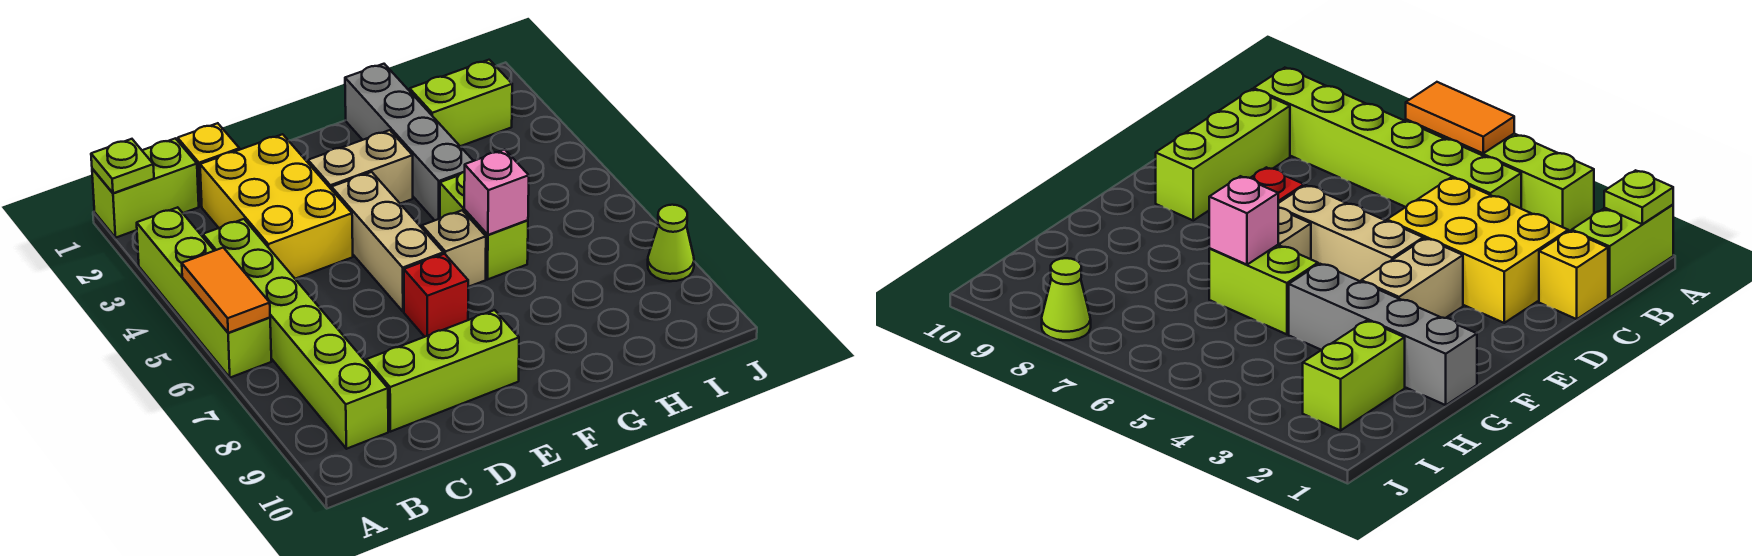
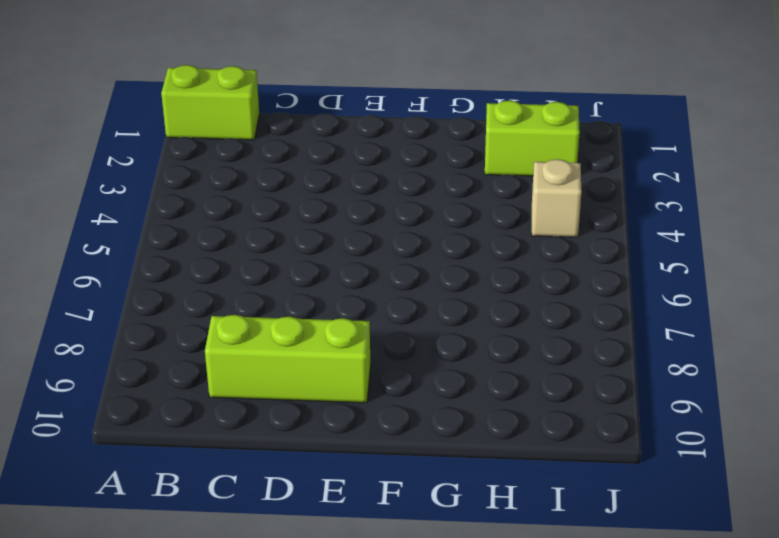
tan brick I4 level 1 -> tan brick F6 level 1
none -> lime brick A3:A6 level 1
none -> lime brick B4:B9 level 1
none -> yellow brick C1 level 1

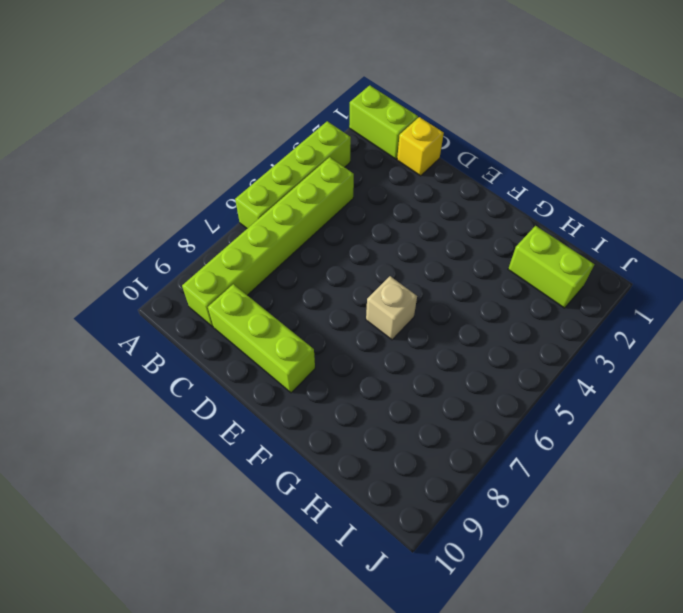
none -> yellow brick C2:D4 level 1
none -> tan brick E3:F3 level 1
none -> tan brick E4:E6 level 1

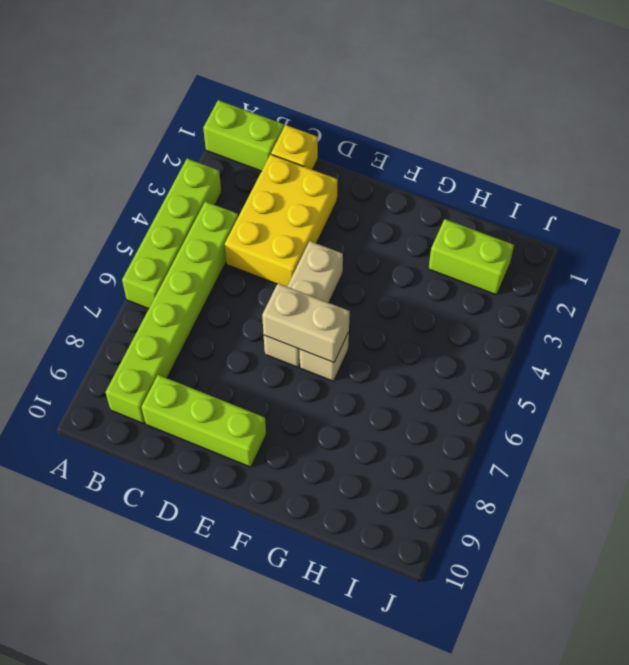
tan brick E6:F6 level 2 -> tan brick E3:F3 level 1
none -> red brick E7 level 1
none -> grey brick G1:G4 level 1
none -> lime brick G5:G6 level 1

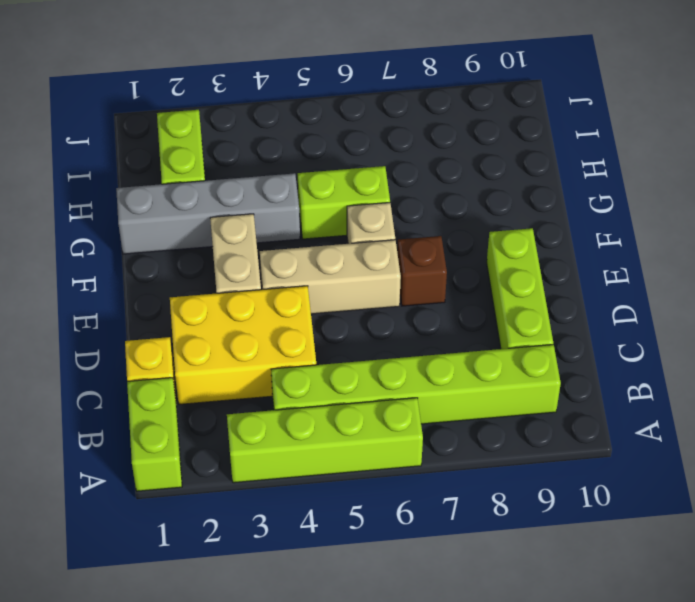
brown brick E7 level 1 -> red brick E7 level 1
none -> lime cone J8 level 1
none -> lime plate A1 level 2
none -> orange tile A5:A6 level 2

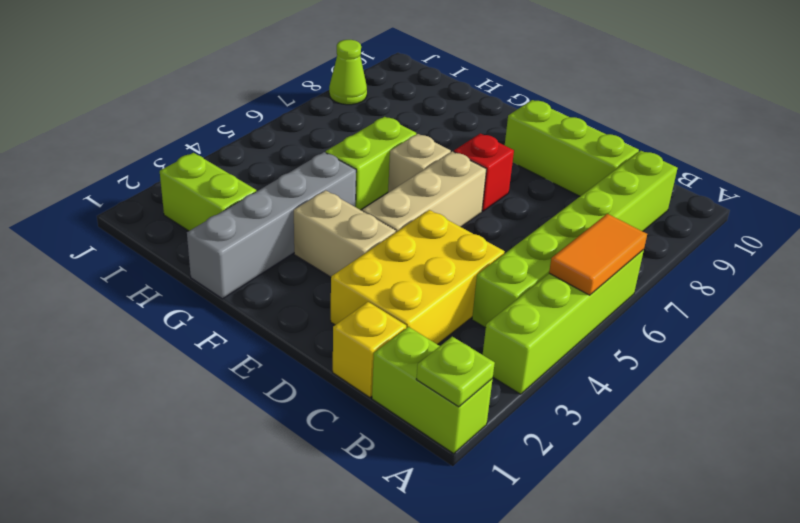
none -> pink brick G6 level 2

